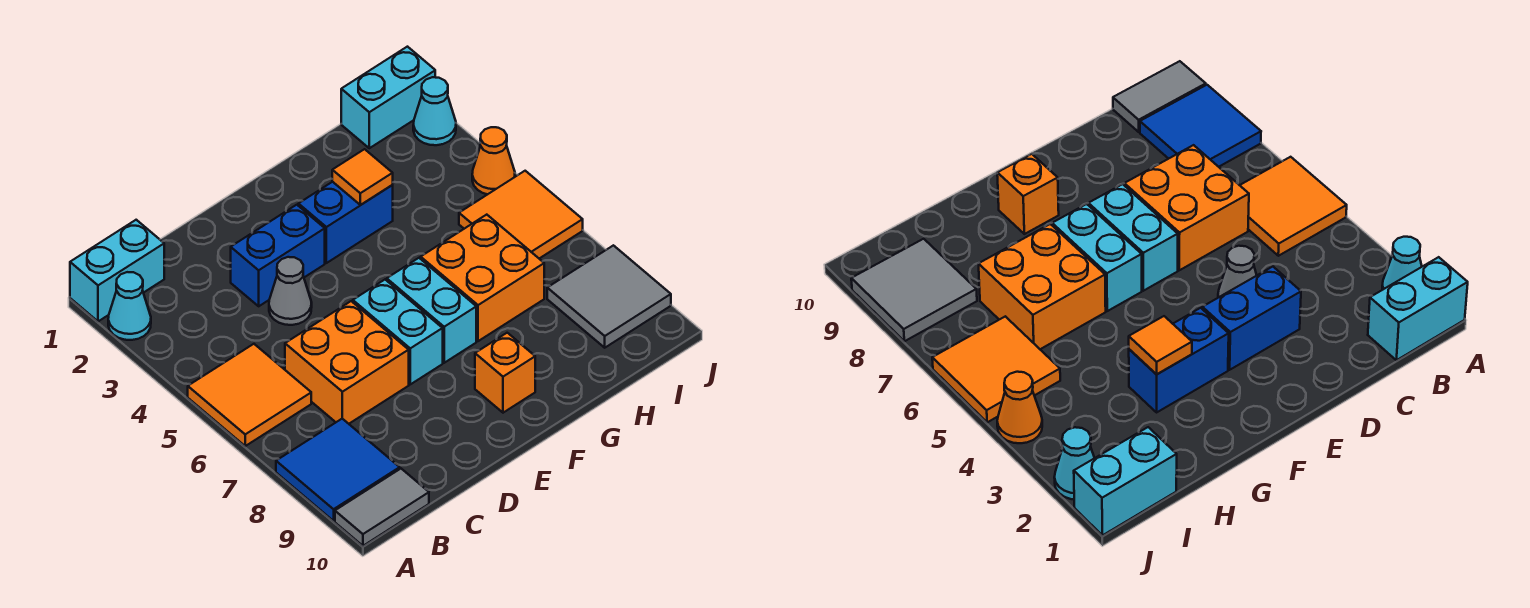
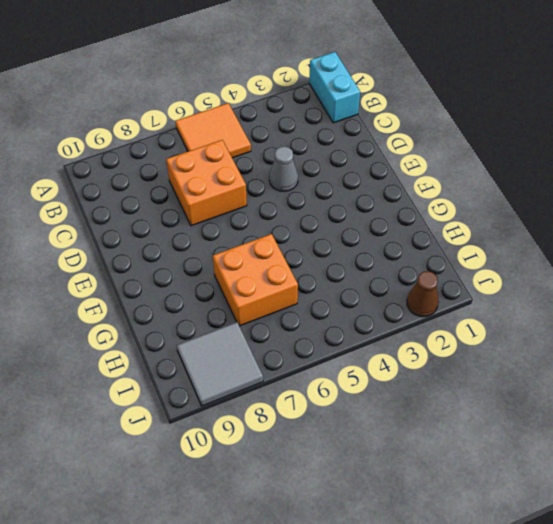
brown cone J2 level 1 -> cyan cone J2 level 1
none -> cyan cone A2 level 1
none -> blue tile A8:B9 level 1
none -> grey tile A10:B10 level 1

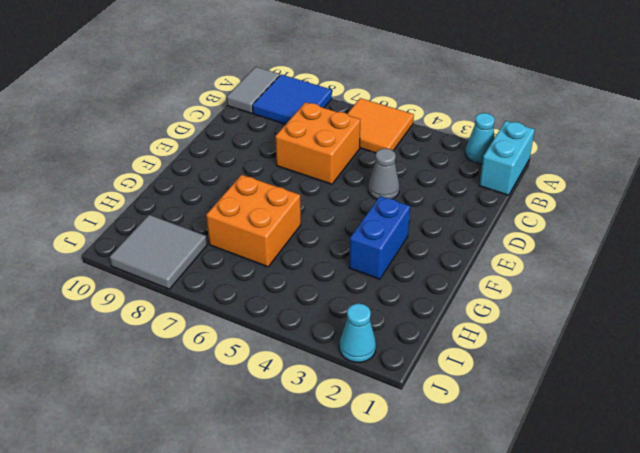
none -> blue brick D3:E3 level 1
none -> cyan brick E6:E7 level 1
none -> cyan brick F6:F7 level 1

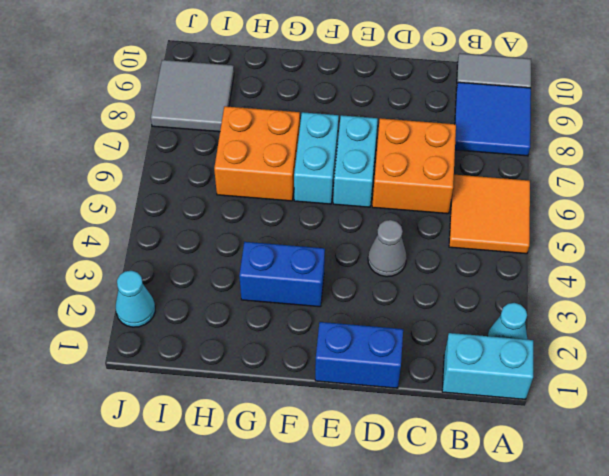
blue brick D1:E1 level 1 -> blue brick D3:E3 level 1
none -> orange brick F9 level 1
none -> cyan brick I1:J1 level 1
none -> orange tile I5:J6 level 1

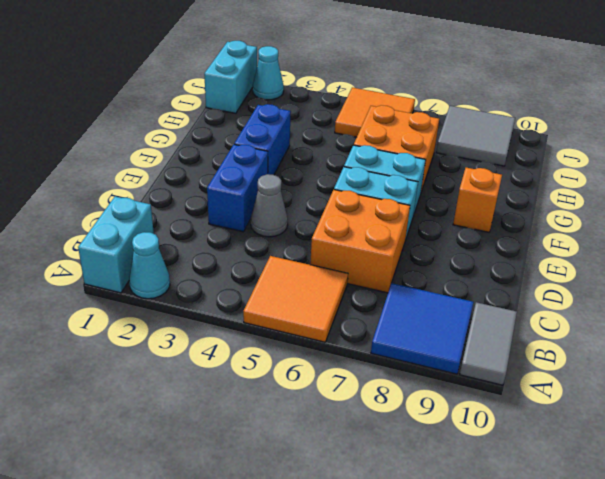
none -> orange cone J4 level 1
none -> orange tile G3 level 2

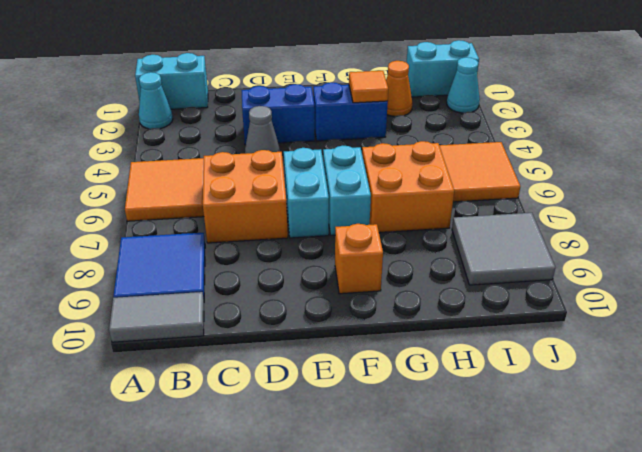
orange cone H2 level 1 -> orange cone J4 level 1

